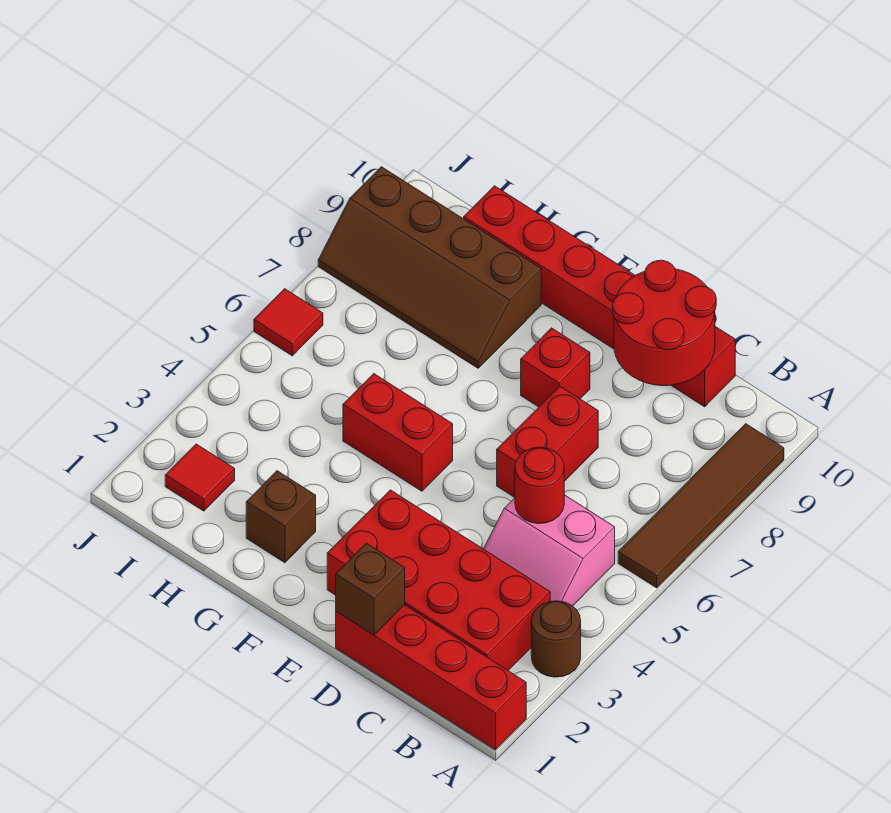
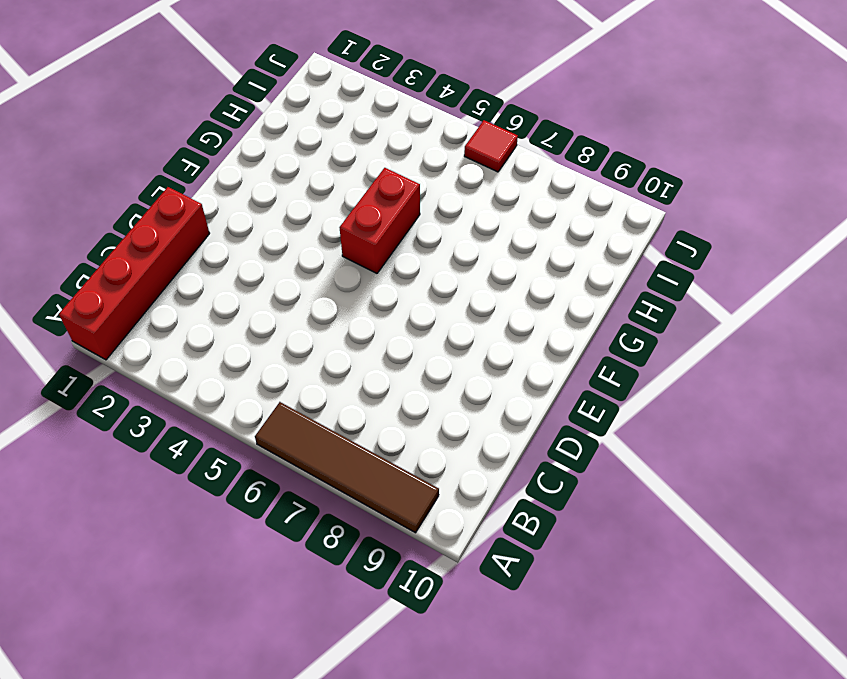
none -> brown round brick A3 level 1
none -> red brick B2:E3 level 1
none -> pink slope B4:C5 level 1 top 5

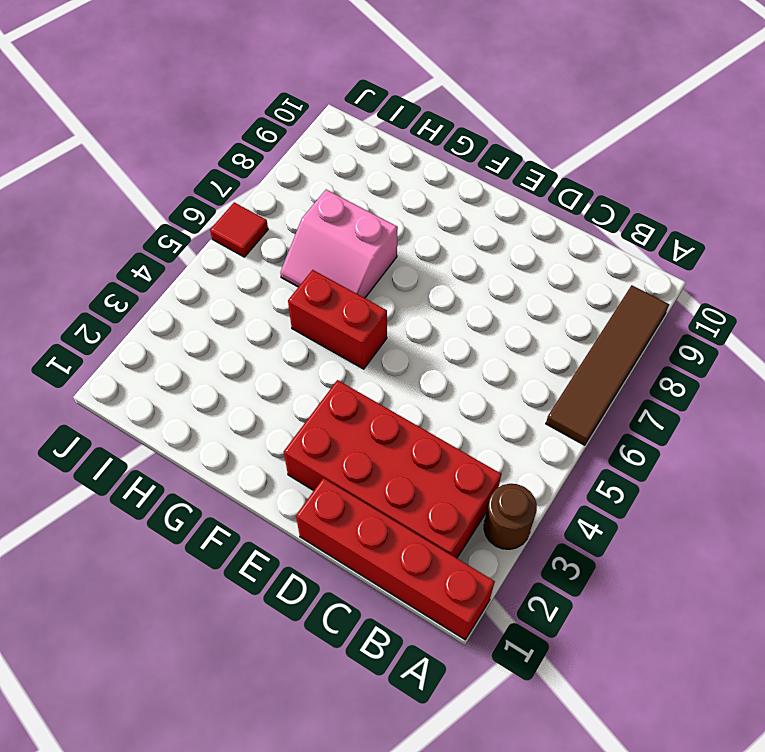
pink slope G6:H7 level 1 top 7 -> pink slope B4:C5 level 1 top 5
none -> red brick C10:H10 level 1
none -> red brick D6:D7 level 1
none -> red brick E8 level 1

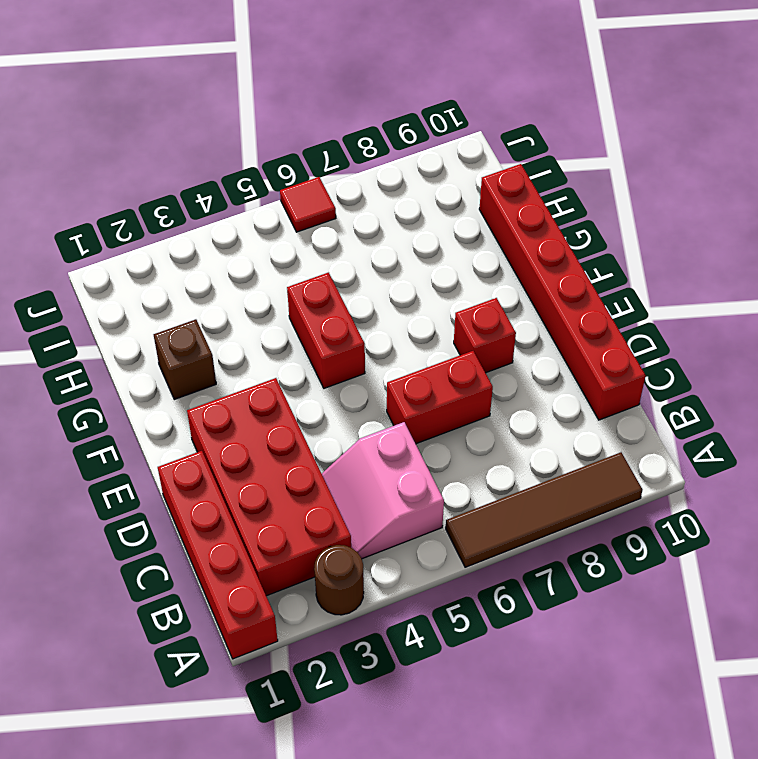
none -> brown slope G8:J9 level 1 top 9
none -> red tile I2 level 1
none -> red round brick C5 level 2

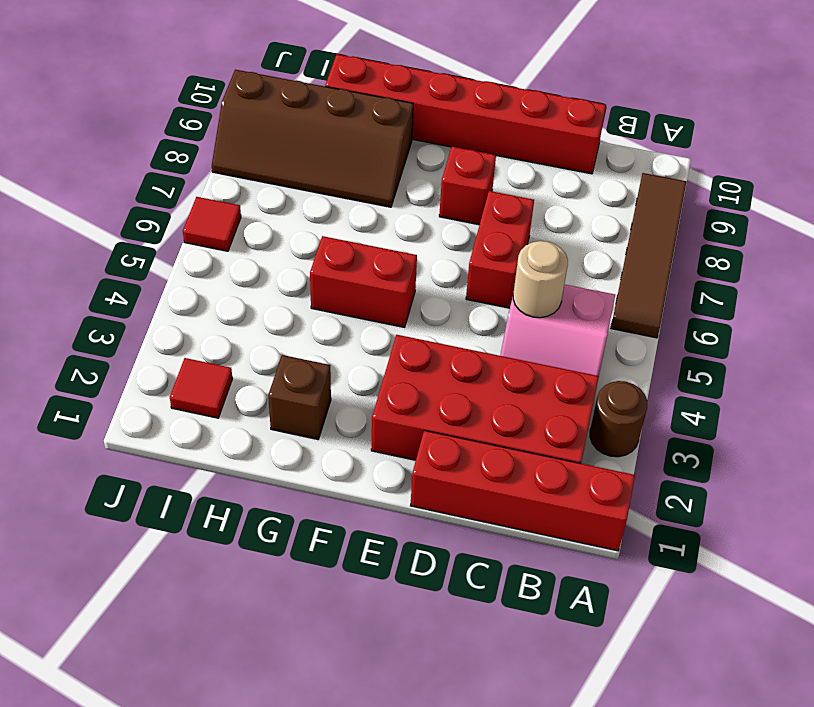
tan round brick C5 level 2 -> red round brick C5 level 2
none -> red round brick C9:D10 level 2
none -> brown brick D1 level 2

